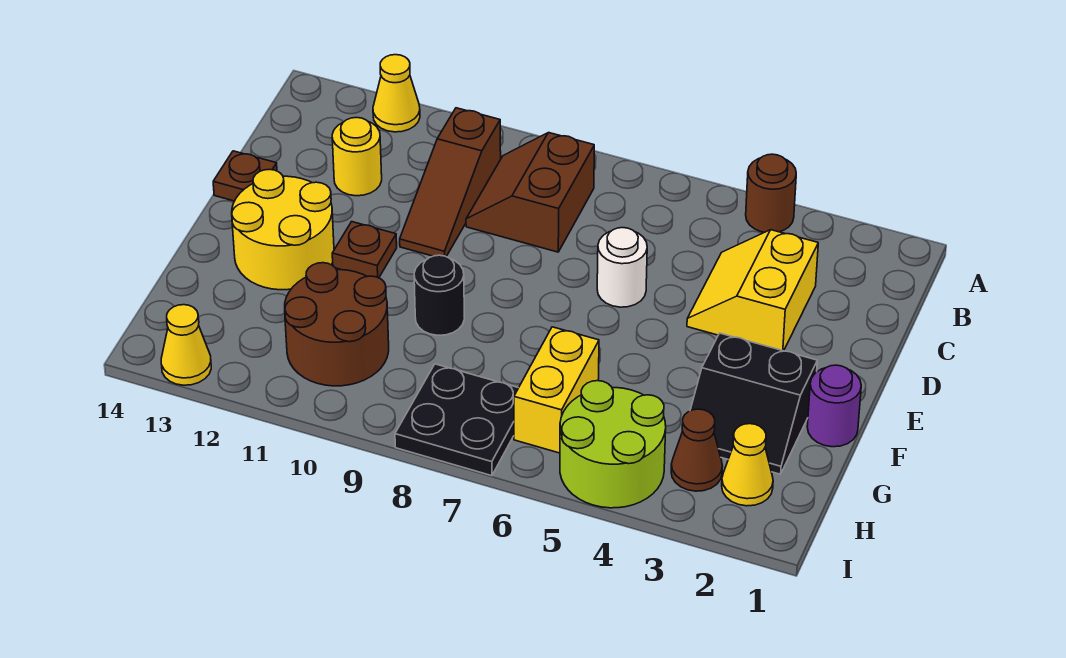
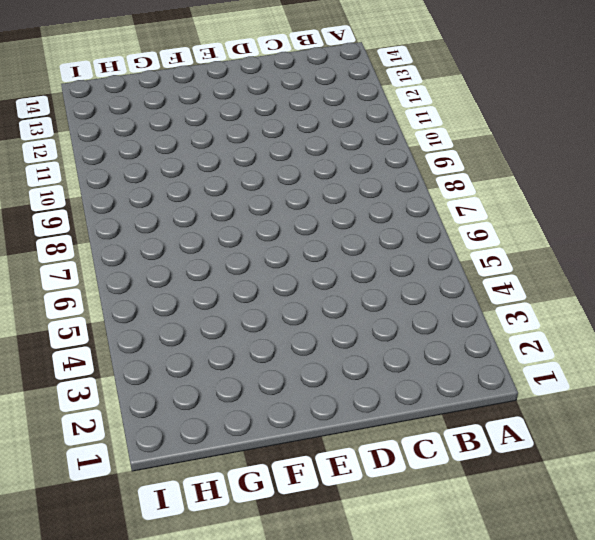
none -> brown round brick A4 level 1
none -> yellow cone A12 level 1
none -> brown slope B8:C9 level 1 top 8

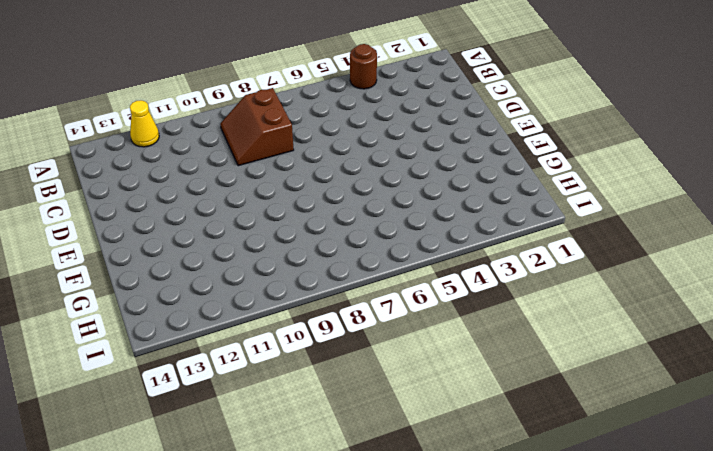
none -> brown slope B10:D10 level 1 top B
none -> yellow slope C3:D4 level 1 top 3
none -> yellow round brick C12 level 1

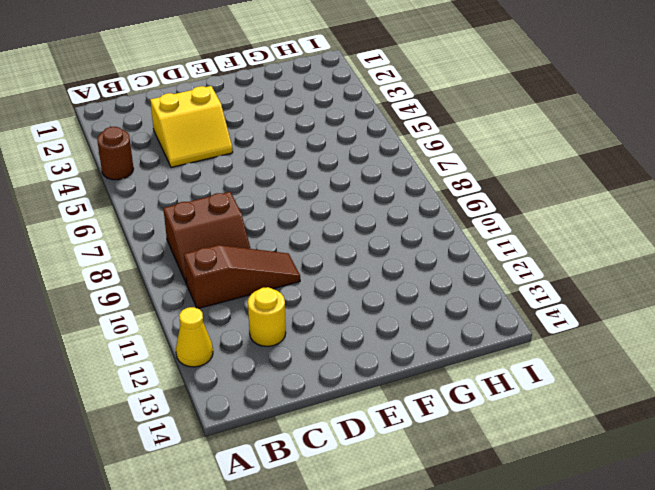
none -> white round brick D6 level 1
none -> brown plate D14 level 1
none -> brown plate E11 level 1

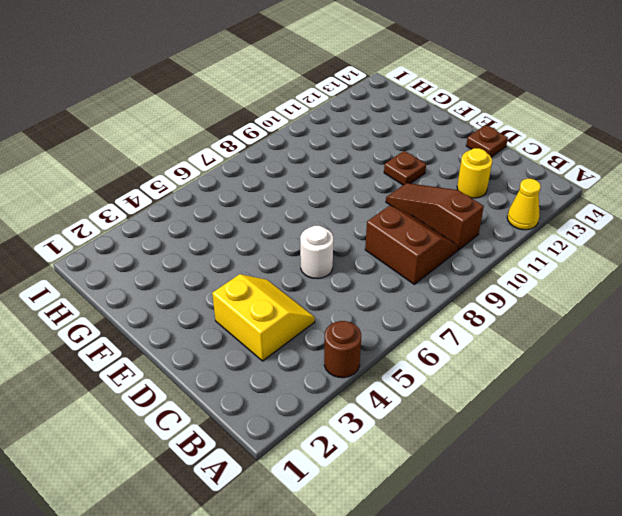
none -> yellow round brick E12:F13 level 1
none -> purple round brick F1 level 1
none -> black slope F2:G3 level 1 top F

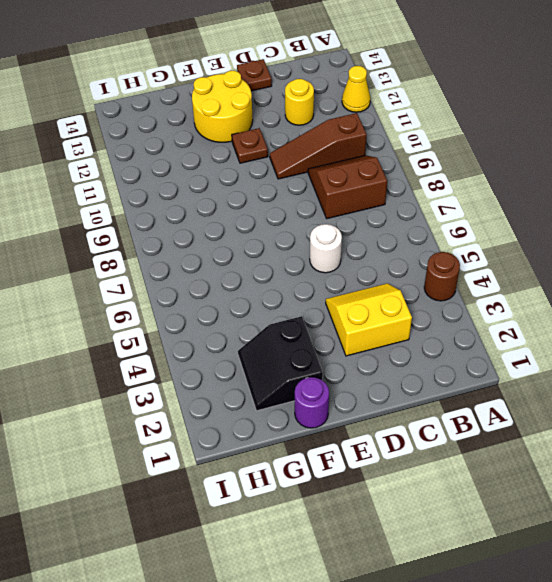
none -> black round brick F9 level 1
none -> yellow brick G6:H6 level 1
none -> brown round brick G10:H11 level 1

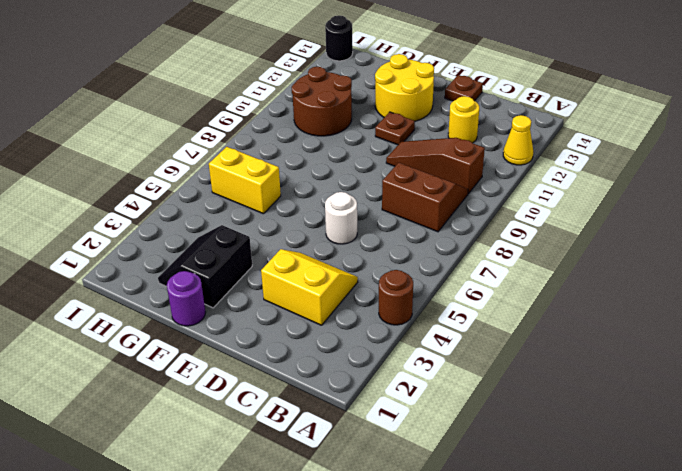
black round brick I14 level 1 -> black round brick F9 level 1
none -> yellow cone H2 level 1
none -> brown cone H3 level 1
none -> lime round brick H4:I5 level 1

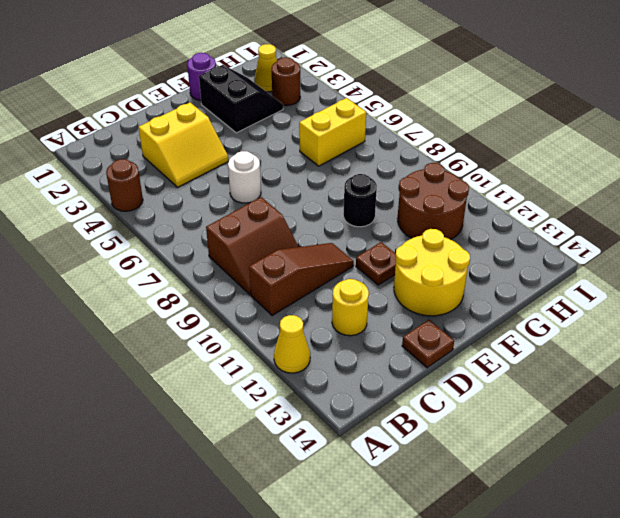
brown round brick H3 level 1 -> brown cone H3 level 1
none -> lime round brick H4:I5 level 1
none -> black plate H7:I8 level 1
none -> yellow cone I13 level 1

